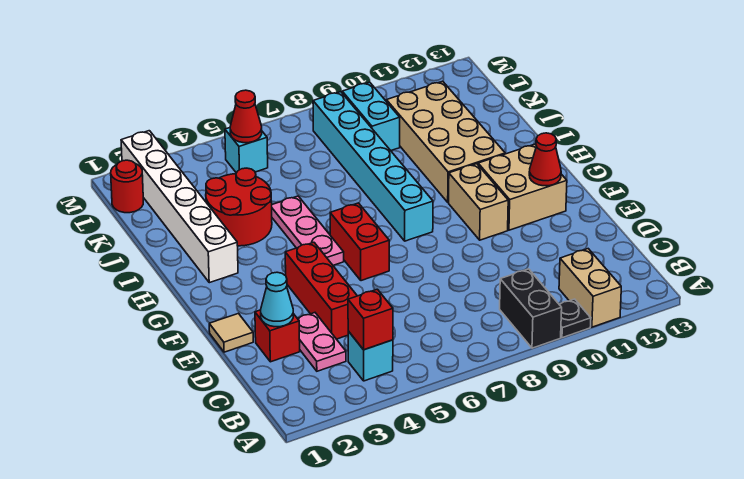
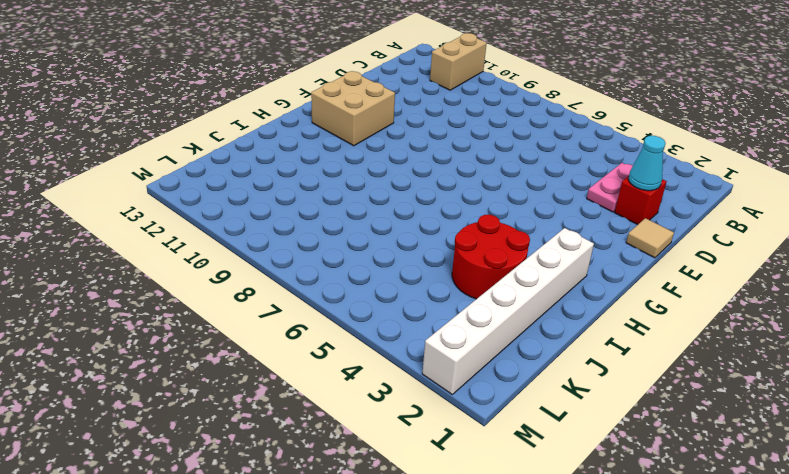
none -> black brick A9:B9 level 1
none -> black plate A10 level 1
none -> cyan brick B4 level 1

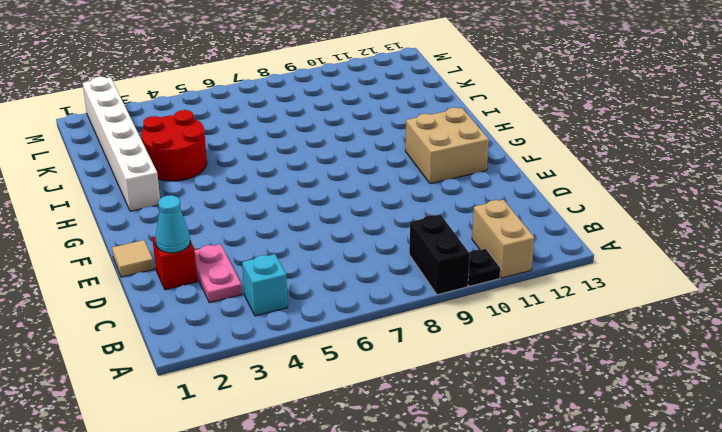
none -> red brick D4:F4 level 1
none -> red brick F6:G6 level 1
none -> tan brick F10:G10 level 1

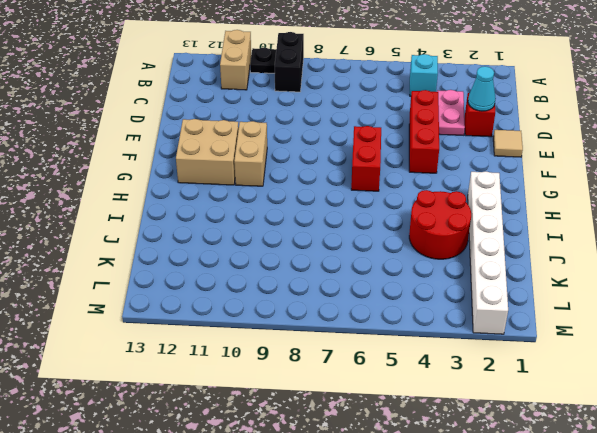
none -> pink plate G5:I5 level 1
none -> cyan brick G8:L8 level 1
none -> tan brick H10:K11 level 1

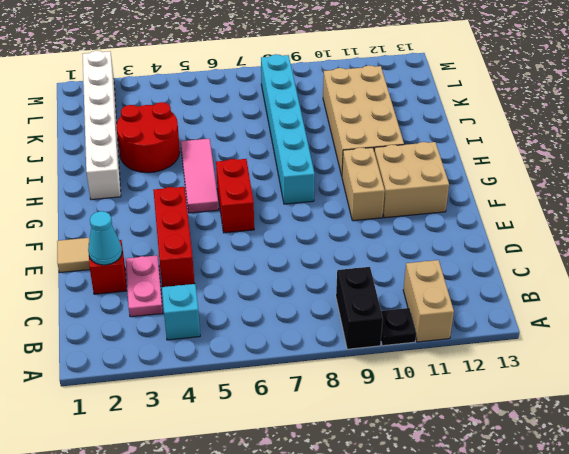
pink tile G5:I5 level 1 -> pink plate G5:I5 level 1
none -> cyan brick K9:L9 level 1
none -> red round brick L1 level 1
none -> cyan brick L5 level 1

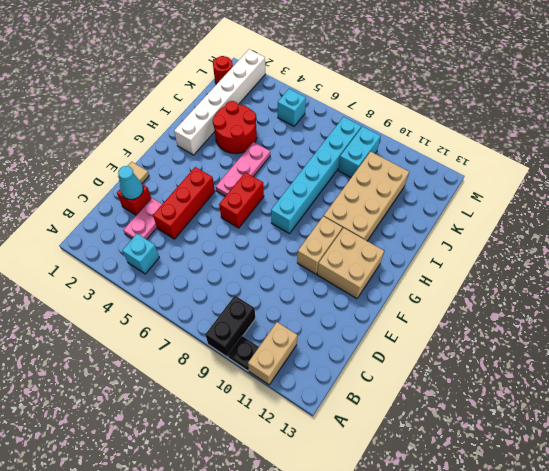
none -> red brick B4 level 2
none -> red cone F12 level 2
none -> red cone L5 level 2

